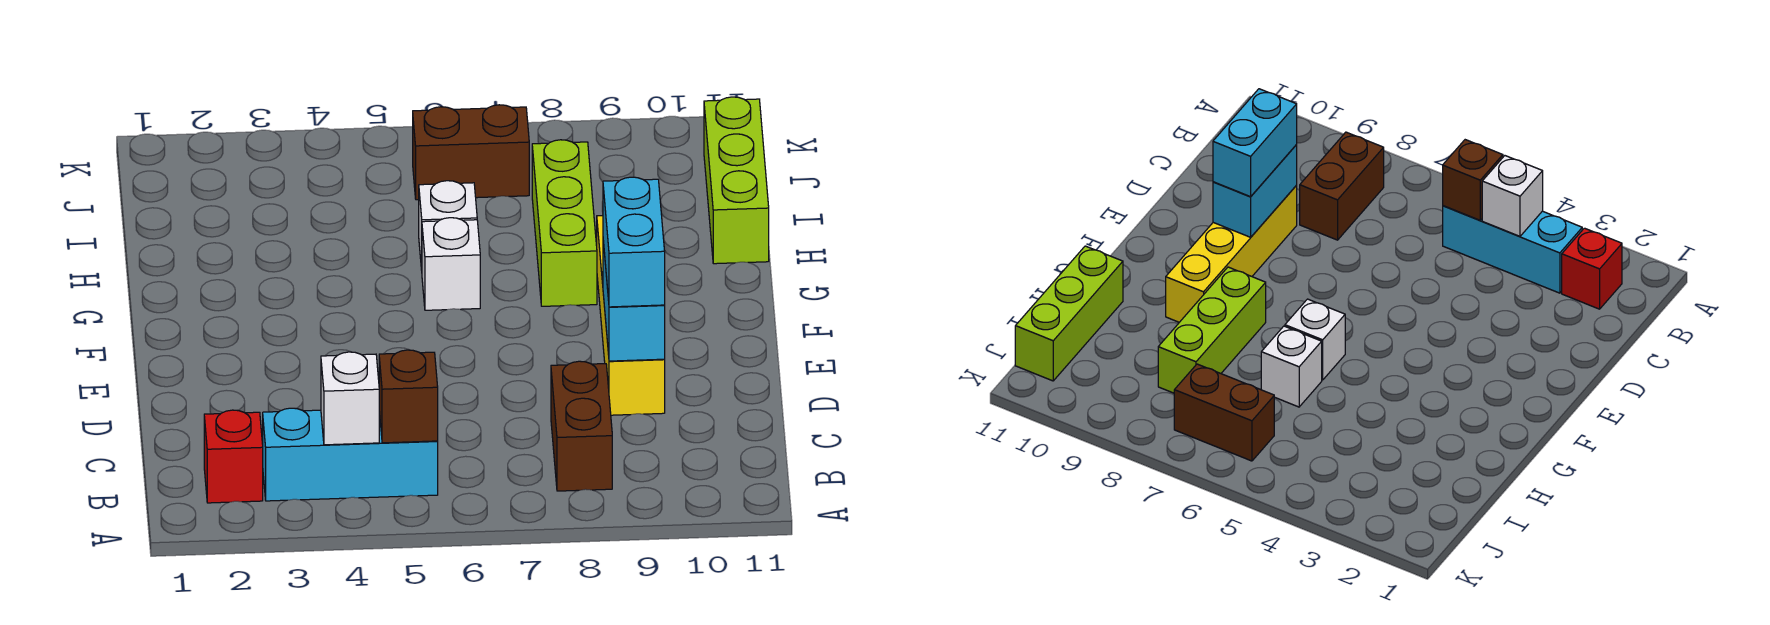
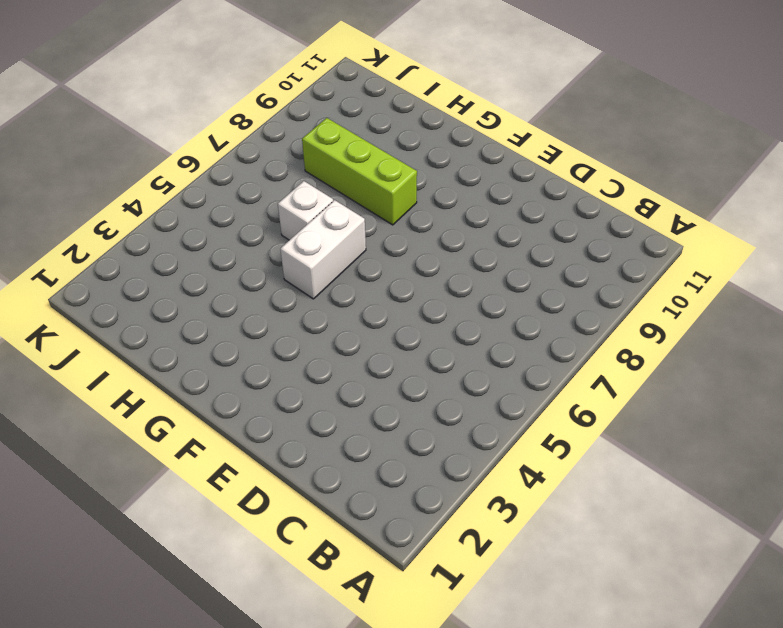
white brick G5:G6 level 1 -> white brick G6 level 1
none -> red brick B2 level 1
none -> cyan brick B3:B5 level 1
none -> brown brick B8:C8 level 1

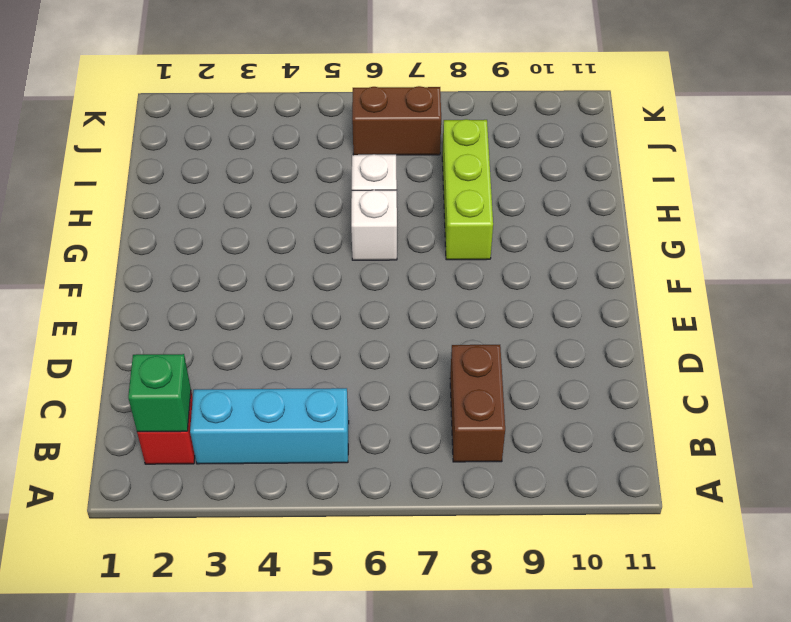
green brick B2 level 2 -> none
none -> yellow brick D9:G9 level 1
none -> lime brick H11:J11 level 1
none -> white brick B4 level 2

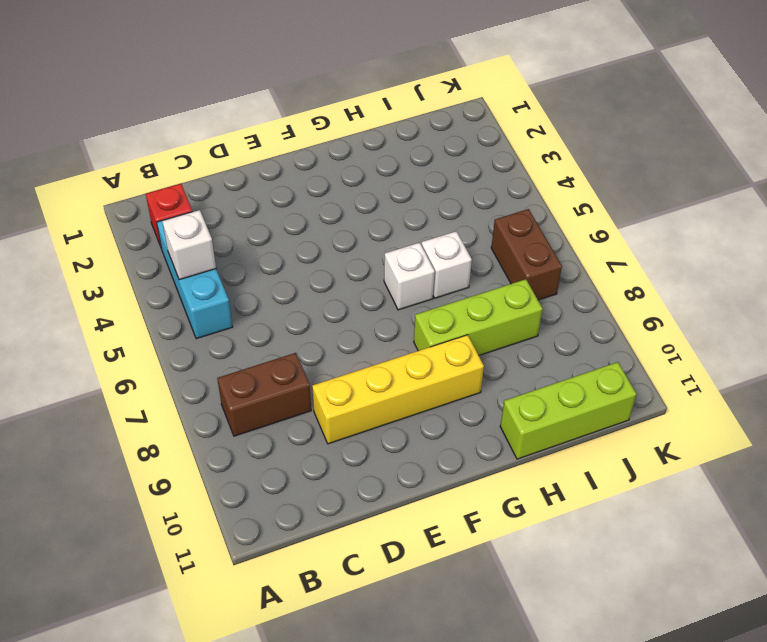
none -> brown brick B5 level 2
none -> cyan brick D9:E9 level 2
none -> cyan brick D9:E9 level 3

